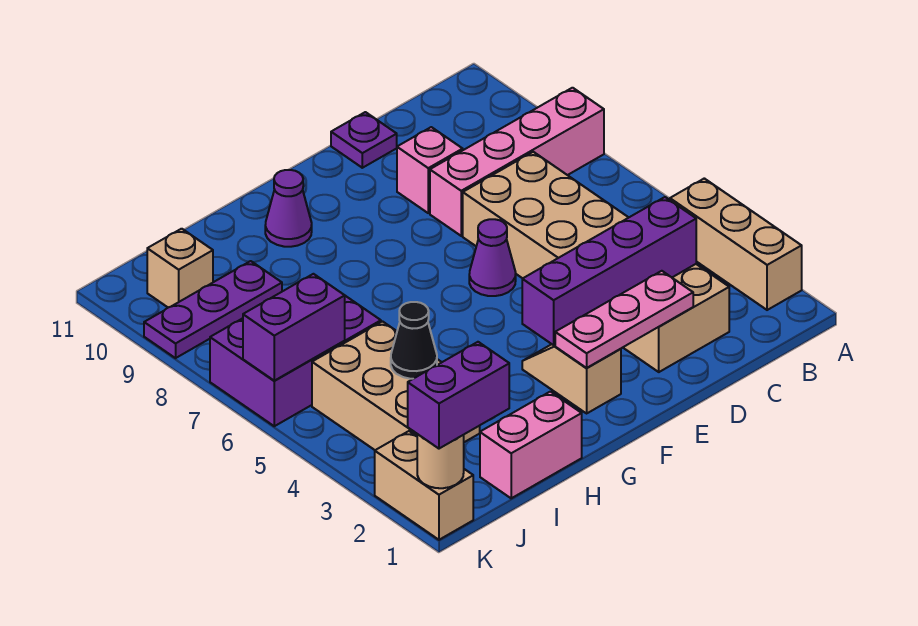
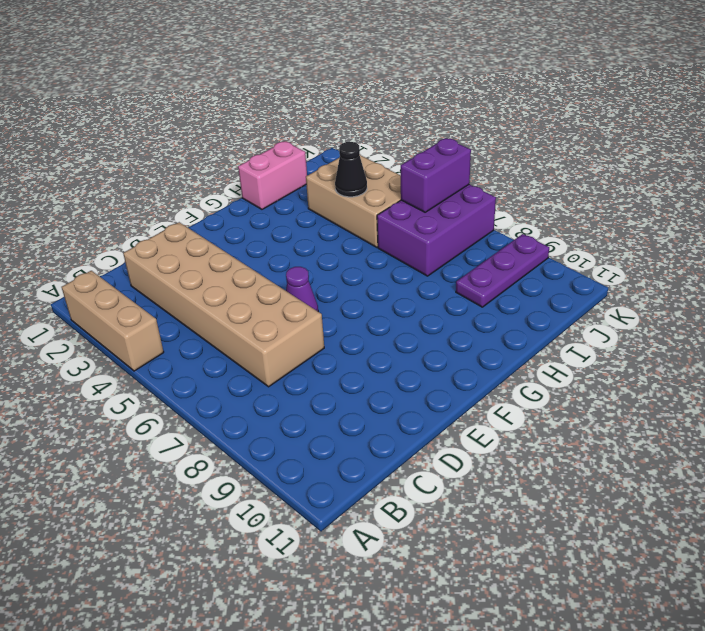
none -> pink brick A8:D8 level 1
none -> pink brick D9 level 1
none -> purple plate D11 level 1

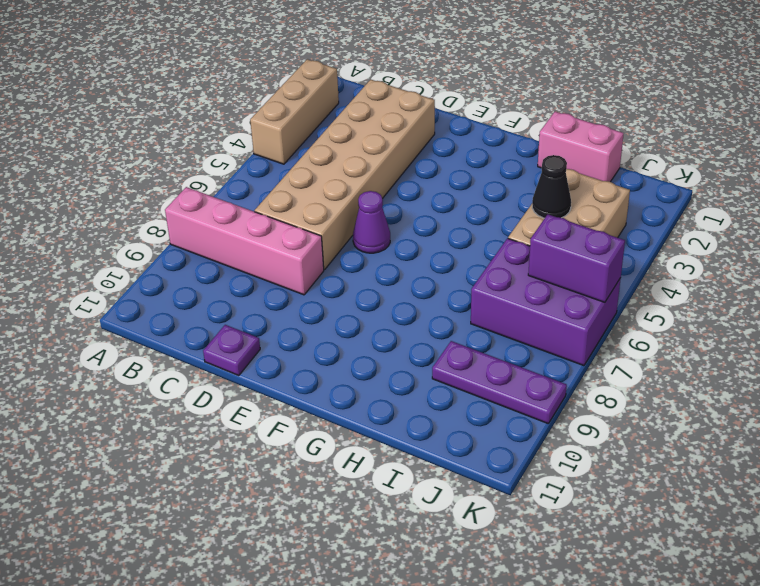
none -> pink brick D9 level 1
none -> tan slope F2:F3 level 1 top 2
none -> purple cone G10 level 1

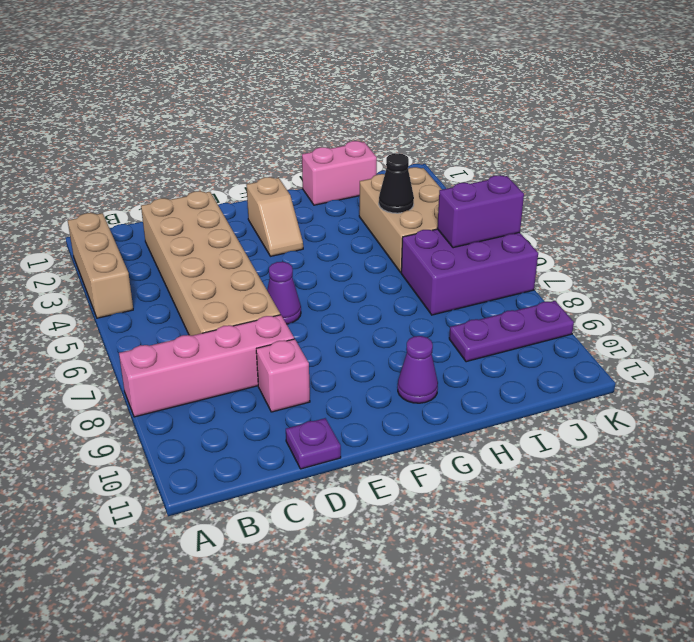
none -> tan brick J10 level 1
none -> tan brick K1:K2 level 1
none -> purple brick C3:F3 level 2

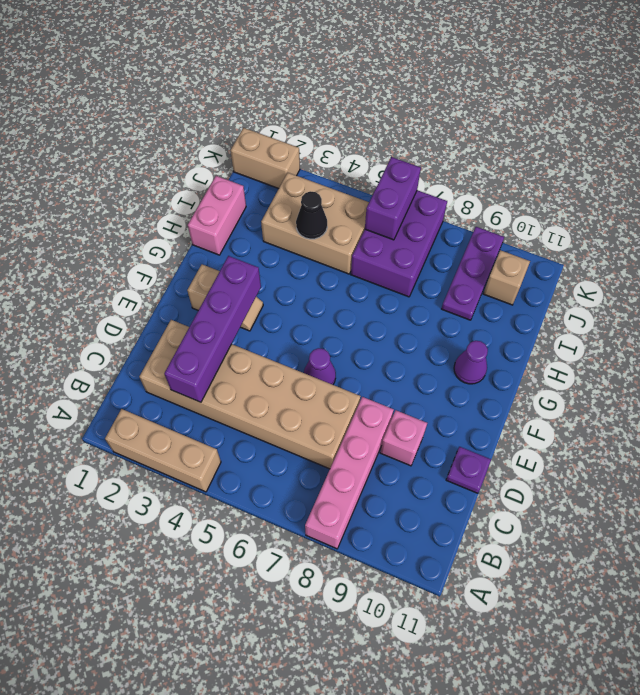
none -> pink plate D2:F2 level 2
none -> tan round brick K1 level 2
none -> purple brick J1:K1 level 3

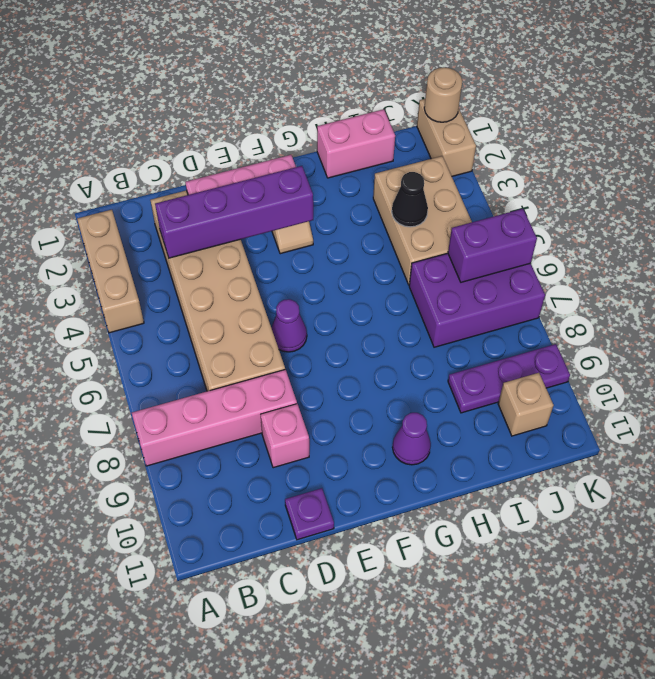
none -> purple brick J1:K1 level 3

